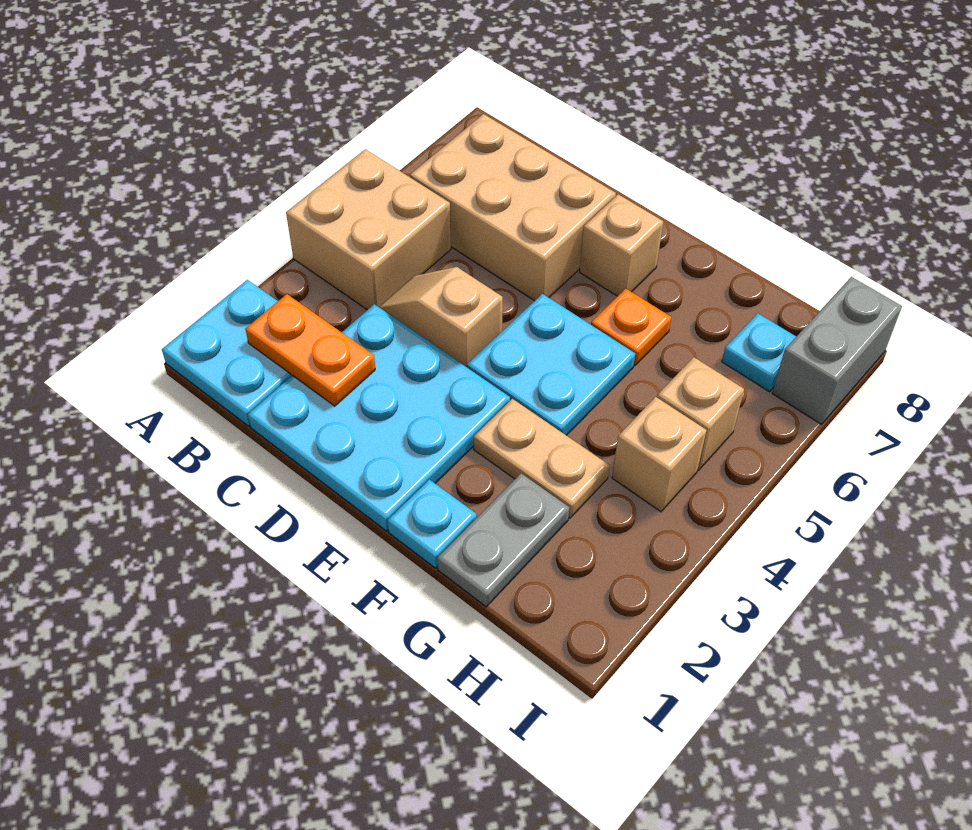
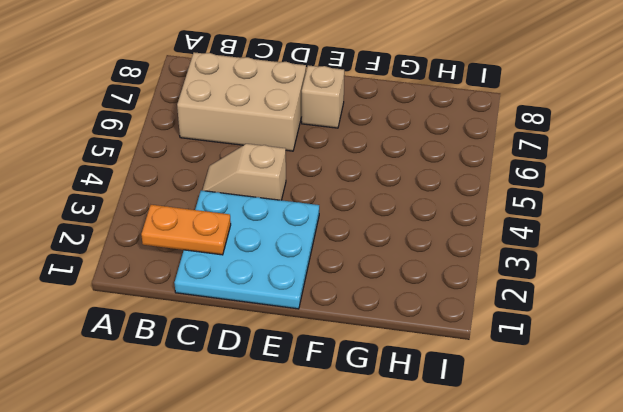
none -> cyan plate A1:B2 level 1
none -> tan brick A4:B5 level 1
none -> cyan plate E4:F5 level 1

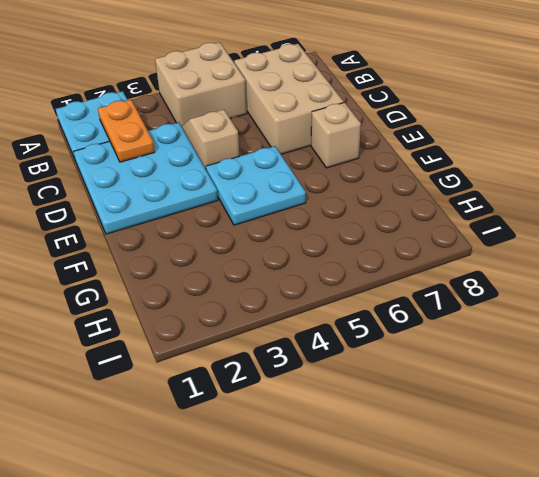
none -> cyan plate F1 level 1
none -> tan plate F3:G3 level 1
none -> orange plate F6 level 1

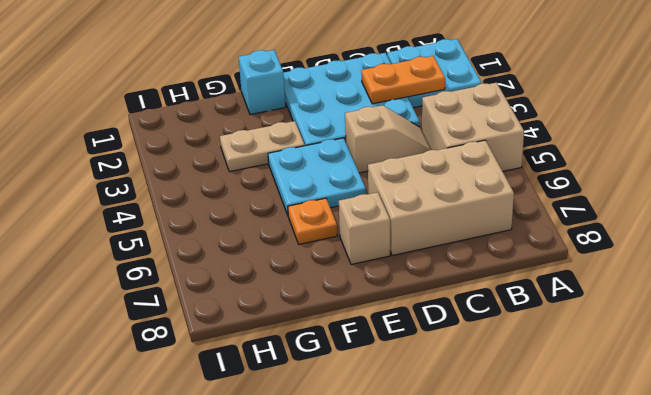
cyan brick F1 level 1 -> cyan plate F1 level 1
none -> grey plate G1:G2 level 1
none -> tan brick H4 level 1
none -> tan brick H5 level 1

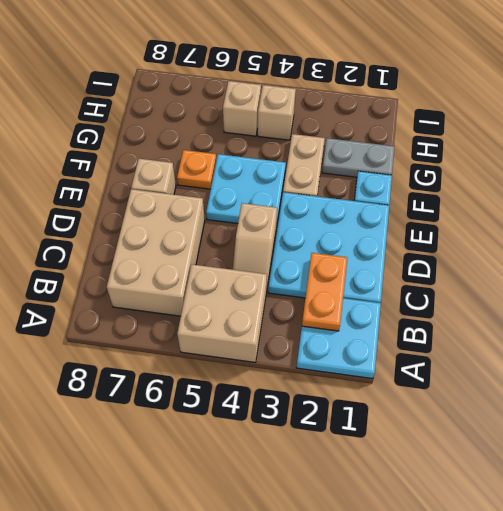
none -> cyan plate H7 level 1
none -> grey brick I7:I8 level 1

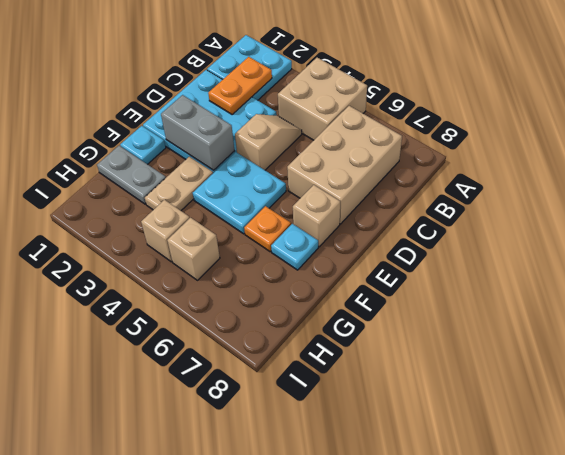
grey brick E2:E3 level 2 -> grey brick I7:I8 level 1
cyan plate F7 level 1 -> cyan plate H7 level 1

